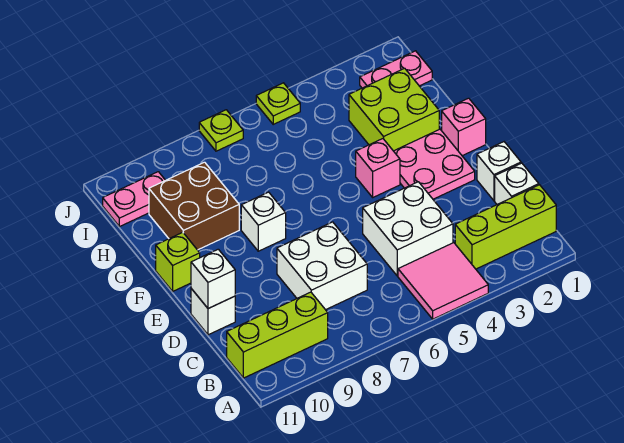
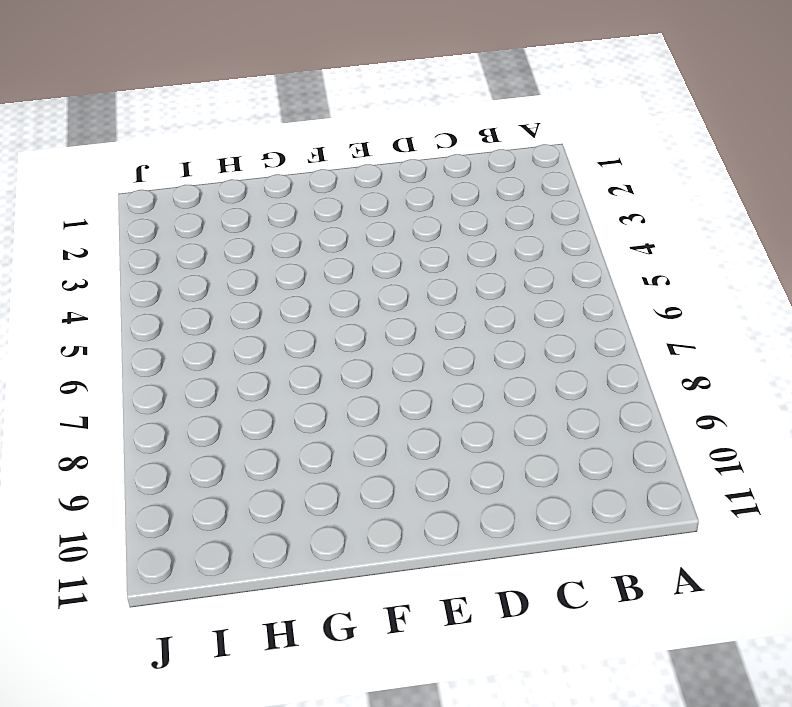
none -> pink tile A4:B5 level 1
none -> lime brick B1:B3 level 1
none -> lime brick B9:B11 level 1

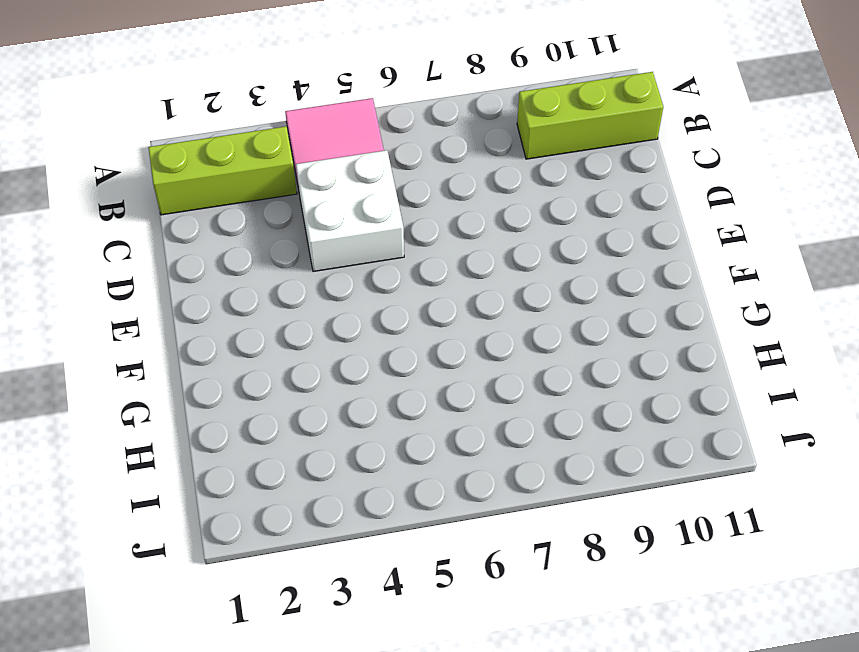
none -> white brick C1 level 1
none -> white brick C7:D8 level 1
none -> white brick D1 level 1

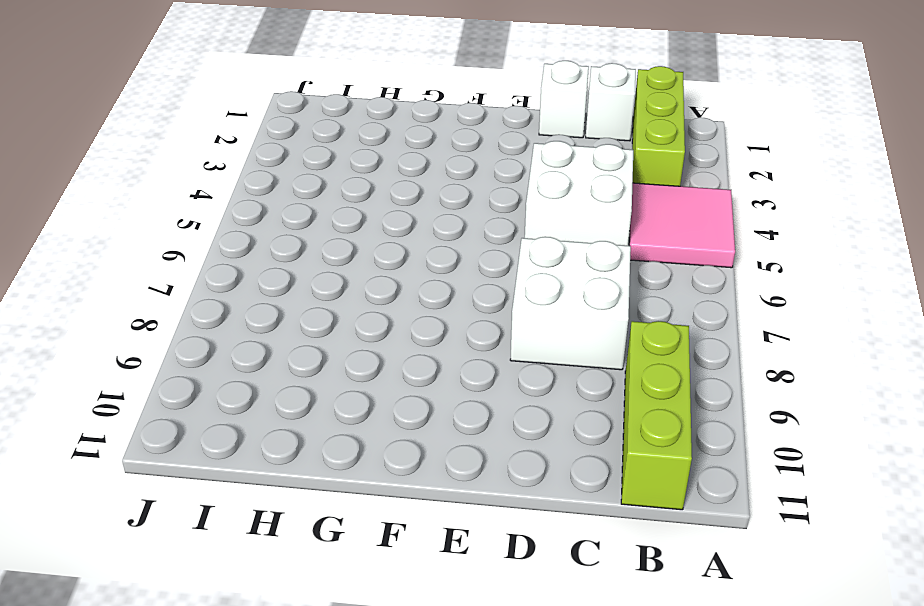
none -> white brick D11 level 1
none -> pink plate E2:F3 level 1
none -> pink brick F1 level 1

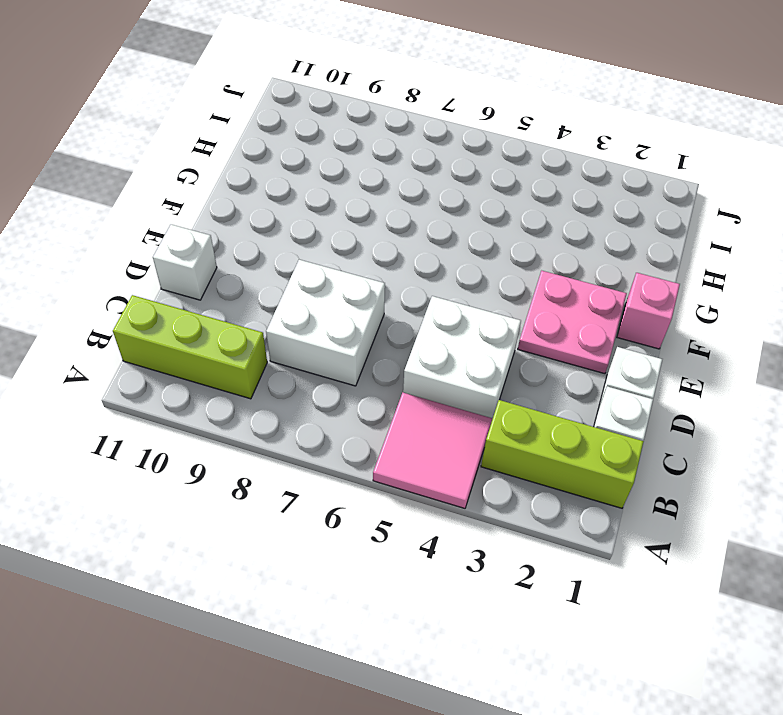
none -> pink brick F4 level 1
none -> white brick F8 level 1
none -> lime brick F11 level 1

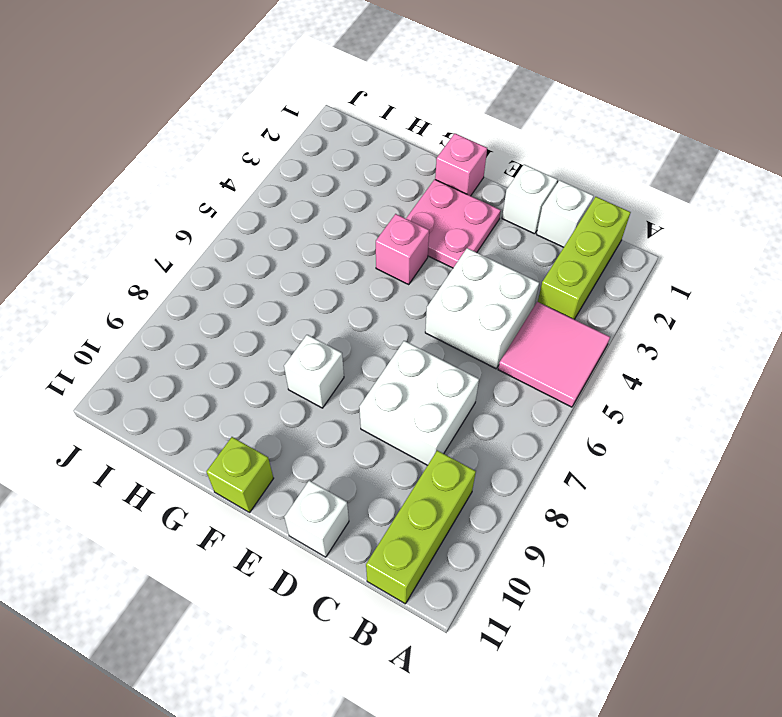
none -> lime brick G2:H3 level 1
none -> brown brick G9:H10 level 1
none -> pink plate I1:I2 level 1

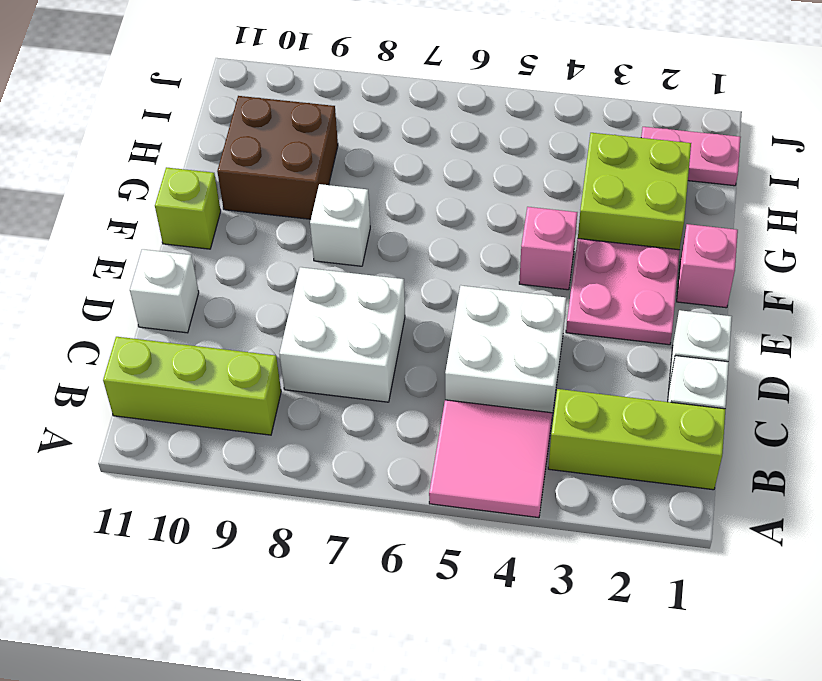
none -> pink plate I10:I11 level 1
none -> lime plate J5 level 1
none -> lime plate J7 level 1

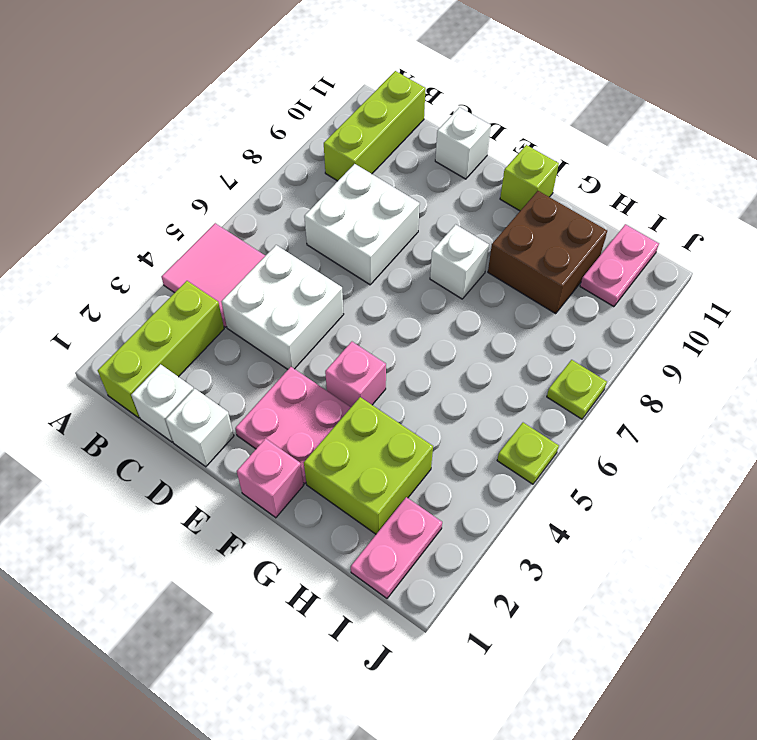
none -> white brick D11 level 2

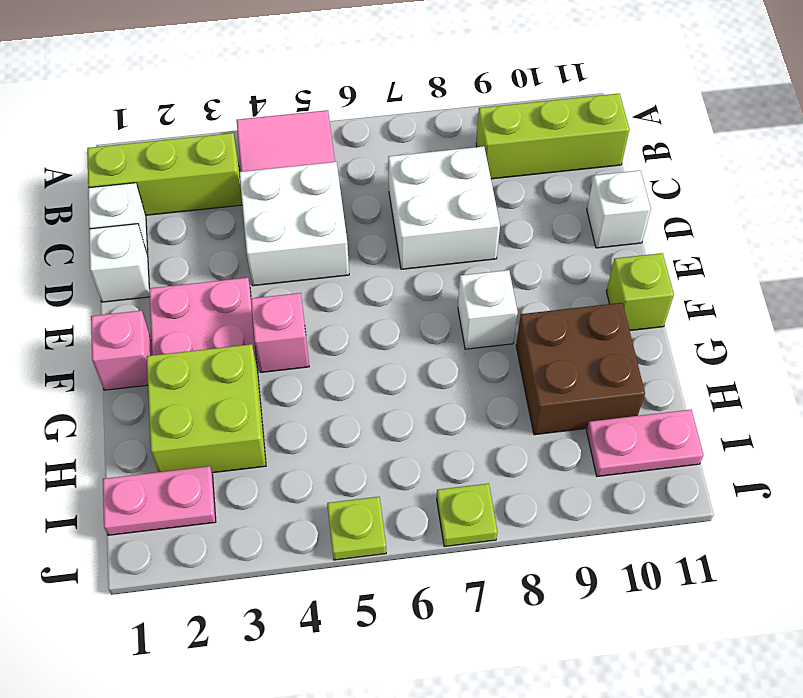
none -> white brick D11 level 2

